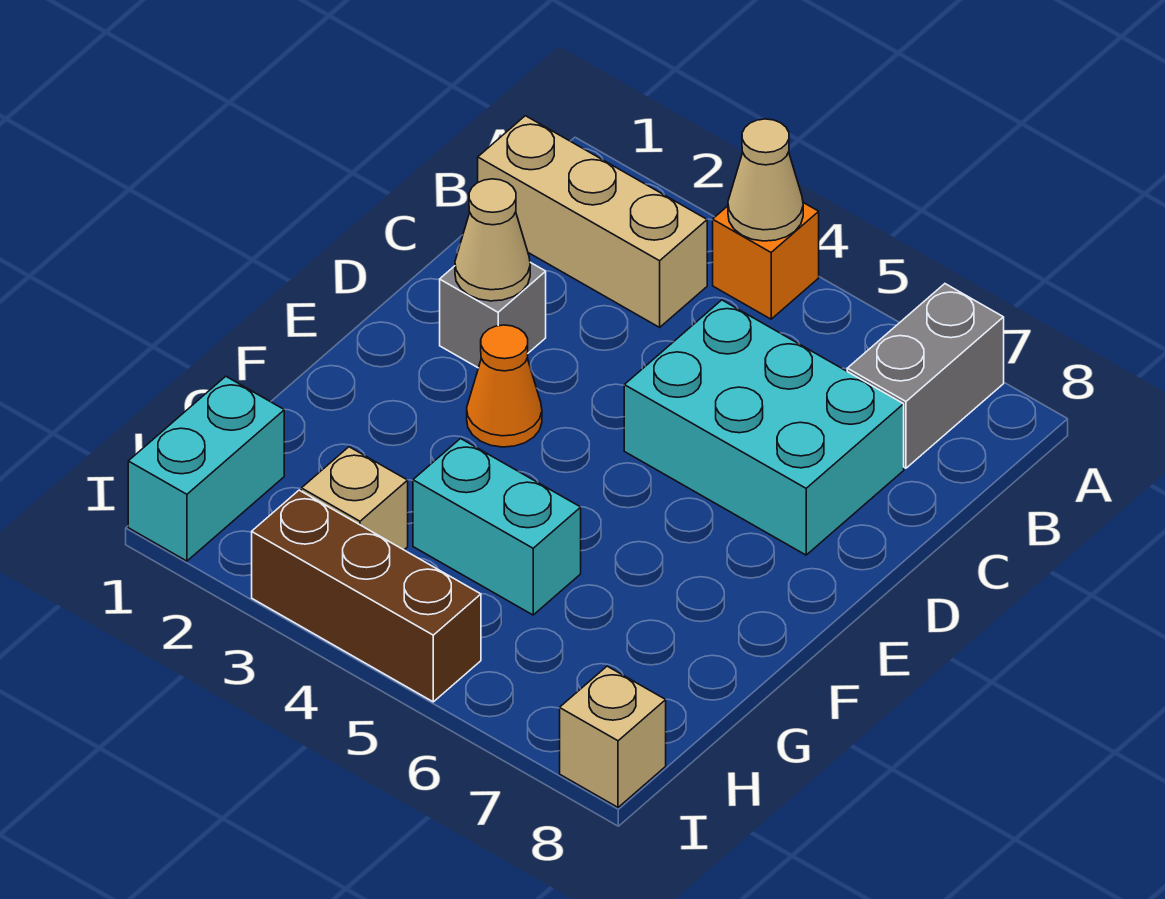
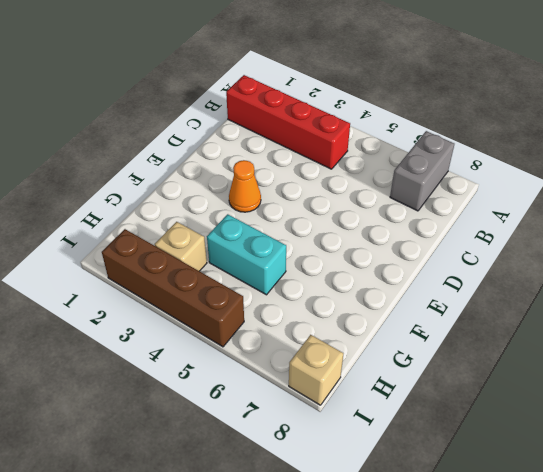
red brick B1:B4 level 1 -> tan brick B1:B3 level 1
brown brick I2:I5 level 1 -> brown brick I3:I5 level 1
none -> orange brick A4 level 1
none -> cyan brick C5:D7 level 1
none -> grey brick D2 level 1

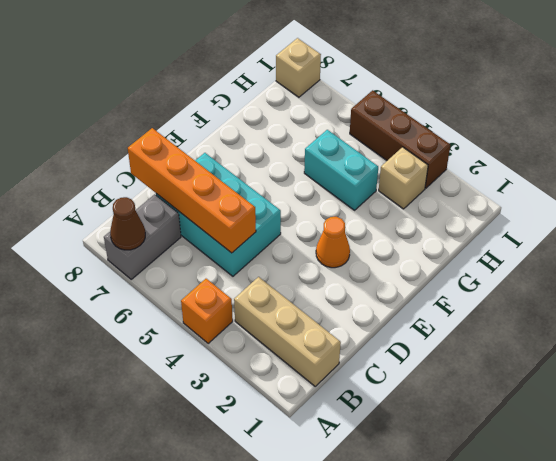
brown cone A7 level 2 -> none
orange brick C5:C8 level 2 -> none
none -> grey brick D2 level 1
none -> cyan brick H1:I1 level 1
none -> tan cone A4 level 2

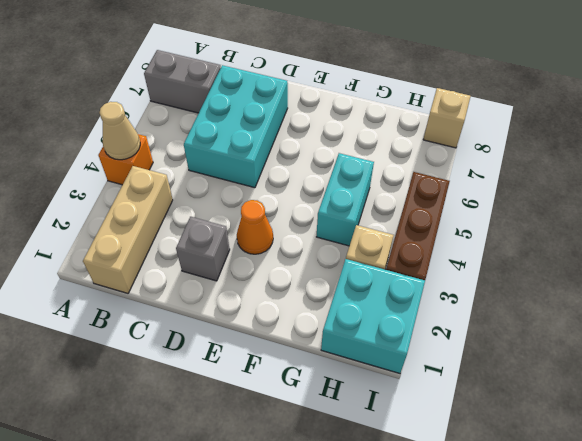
cyan brick H1:I2 level 1 -> cyan brick H1:I1 level 1
none -> tan cone D2 level 2

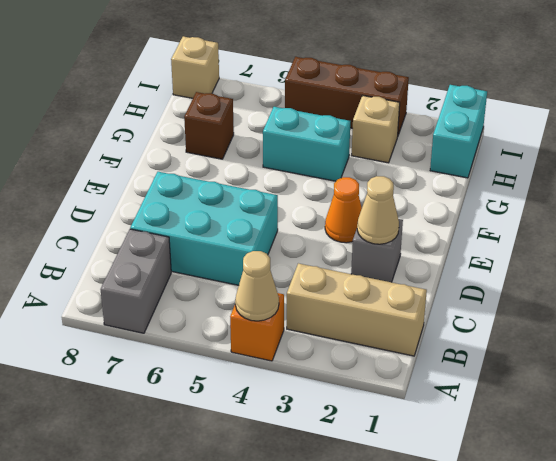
brown brick G7 level 1 -> none

